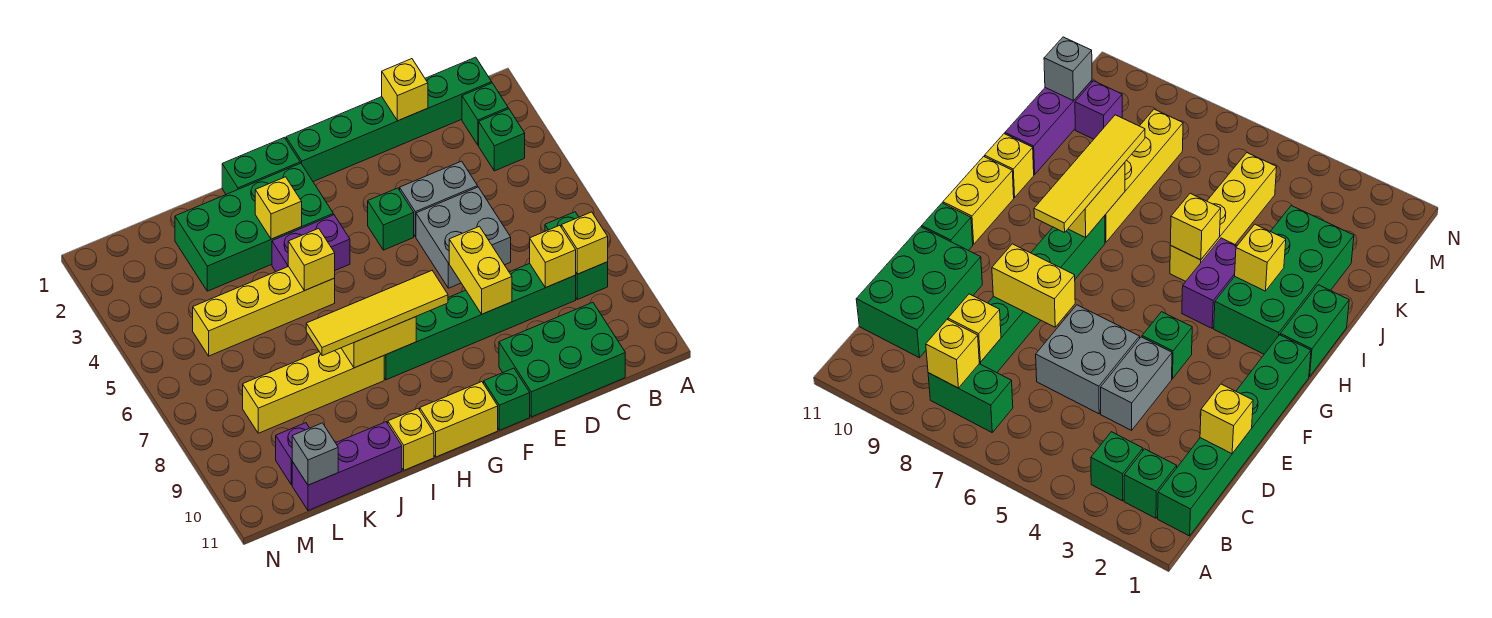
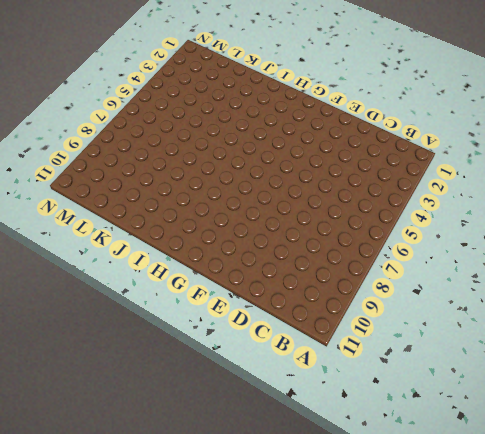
none -> green brick B1:G1 level 1
none -> green brick B2 level 1
none -> green brick B3 level 1

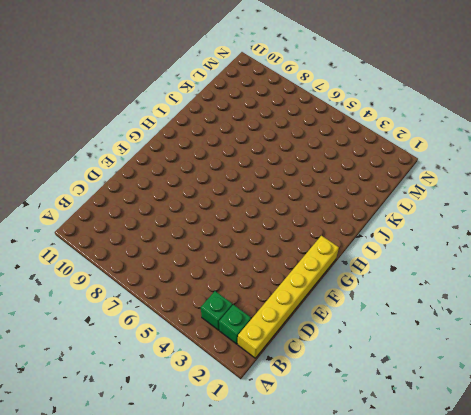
yellow brick B1:G1 level 1 -> green brick B1:G1 level 1
none -> green brick B7:B8 level 1
none -> green brick C8:H8 level 1
none -> green brick C10:E11 level 1

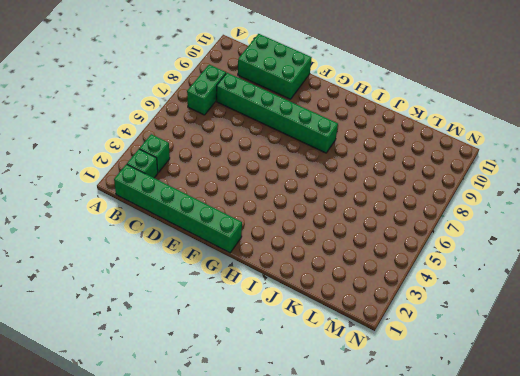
none -> grey brick D4:E4 level 1
none -> grey brick D5:E6 level 1
none -> green brick F4 level 1

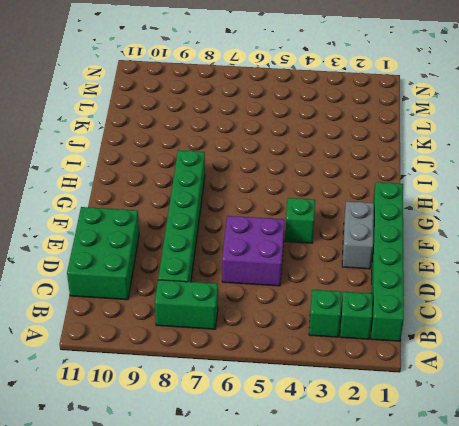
purple brick D5:E6 level 1 -> grey brick D5:E6 level 1
grey brick E2:F2 level 1 -> grey brick D4:E4 level 1
none -> green brick F11 level 1
none -> yellow brick G11:H11 level 1
none -> green brick H1:I1 level 1

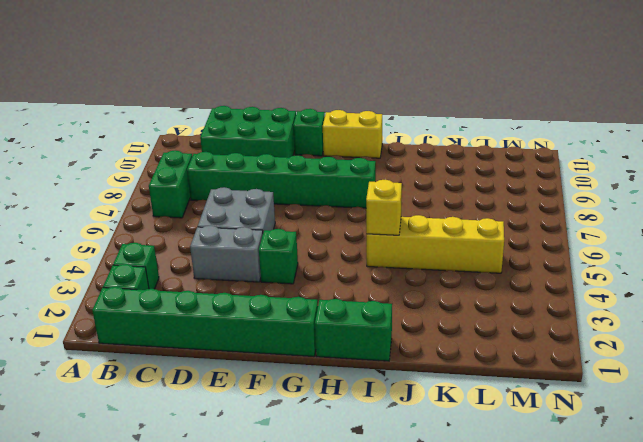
none -> green brick H2:K3 level 1
none -> purple brick H4:I4 level 1
none -> yellow brick I8:L8 level 1

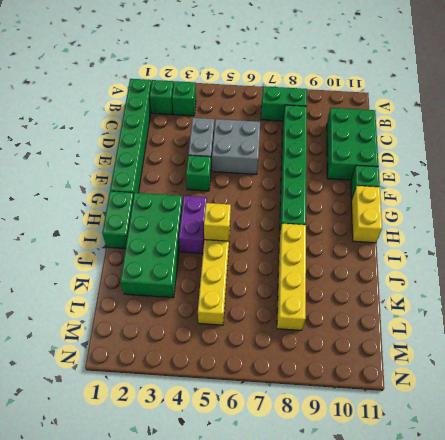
none -> yellow brick I11 level 1
none -> purple brick J11:L11 level 1
none -> purple brick L10 level 1

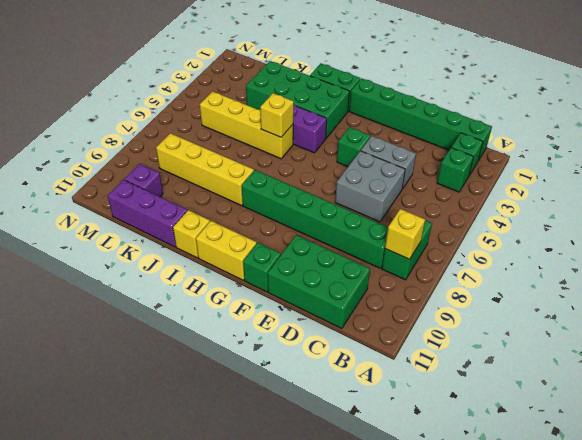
none -> yellow brick C8 level 2
none -> yellow brick D1 level 2
none -> yellow brick E7:E8 level 2

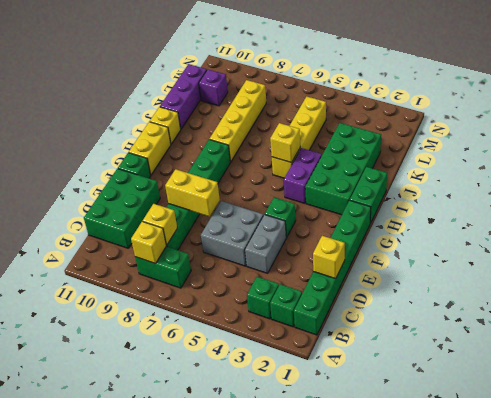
none -> yellow brick H8:I8 level 2
none -> yellow brick I3 level 2
none -> grey brick L11 level 2

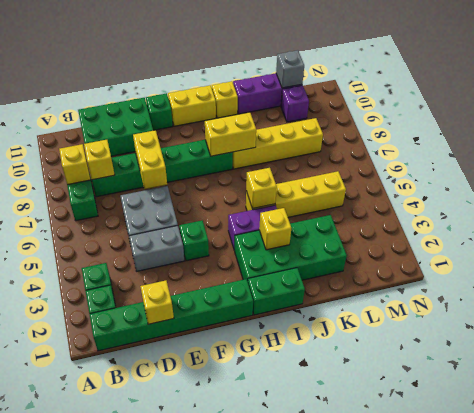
none -> yellow tile G8:J8 level 3

